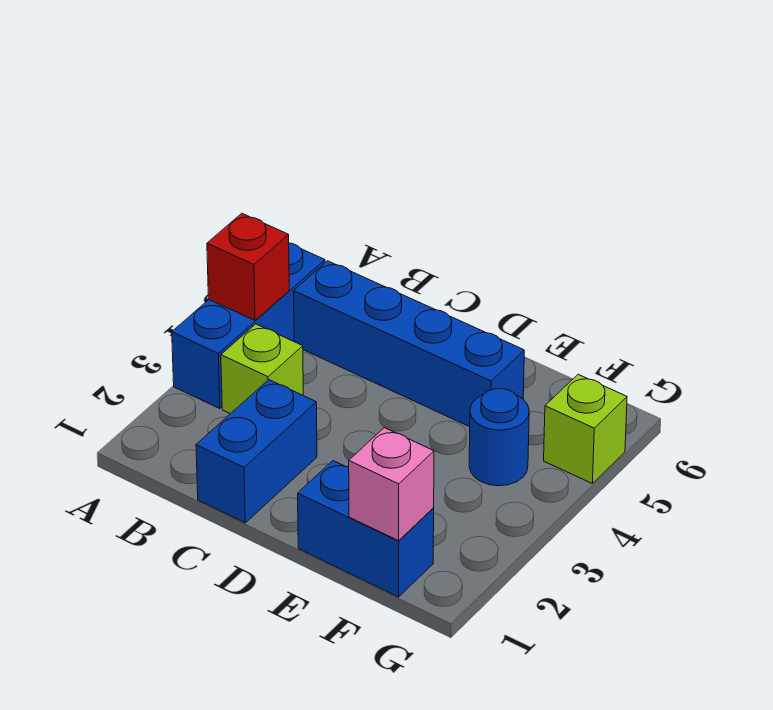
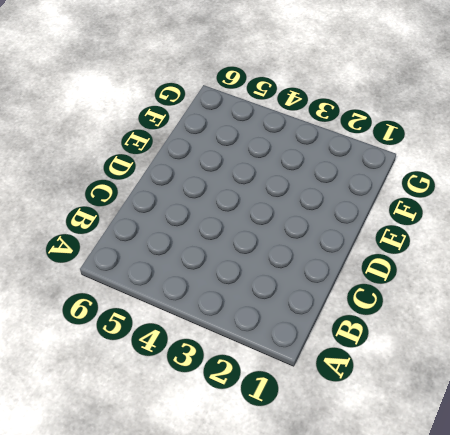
none -> blue brick A3:A5 level 1
none -> lime brick B3 level 1

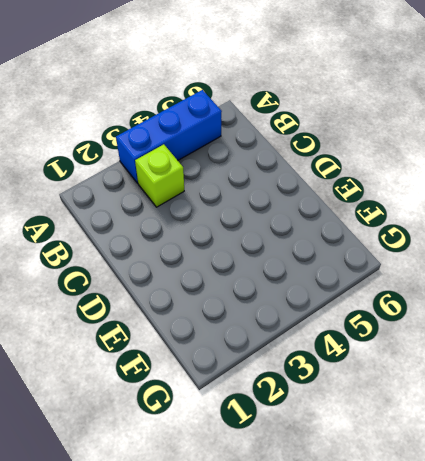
none -> blue brick B5:E5 level 1
none -> blue brick C1:C2 level 1

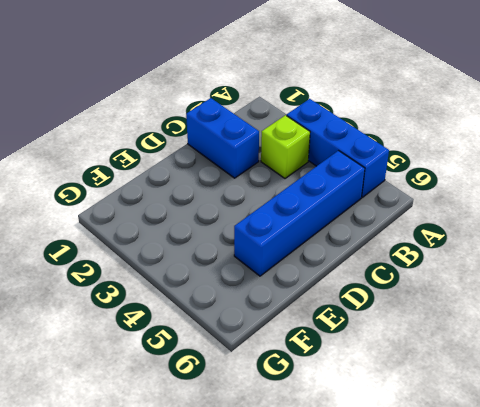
none -> blue brick E1:F1 level 1
none -> blue round brick F4 level 1

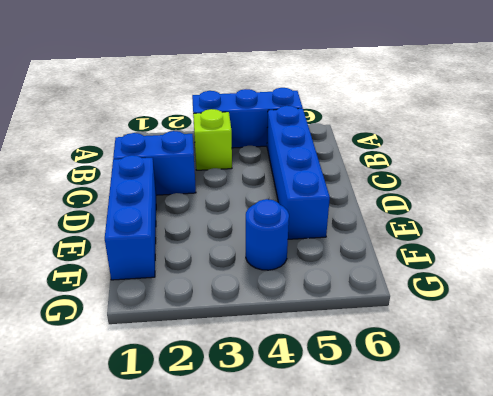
blue brick D1:F1 level 1 -> blue brick E1:F1 level 1
none -> lime brick G5 level 1
none -> red brick A4 level 2

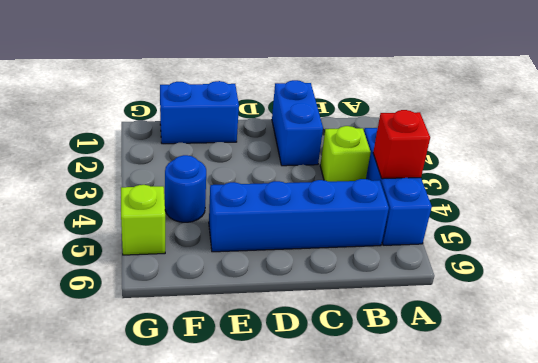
none -> pink brick F1 level 2

